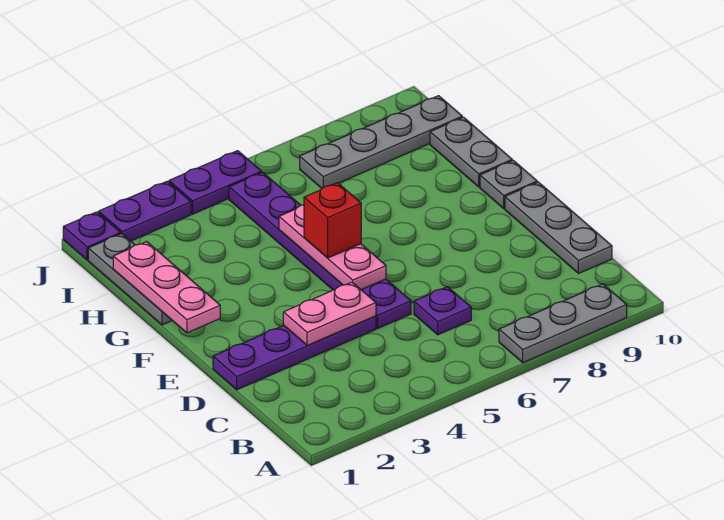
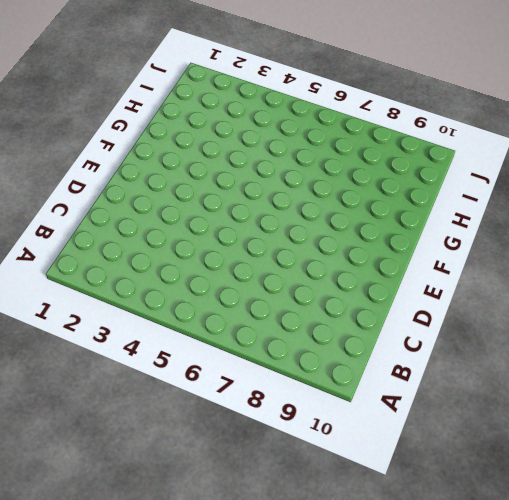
none -> grey plate A7:A9 level 1
none -> purple plate C6 level 1
none -> grey plate C10:E10 level 1

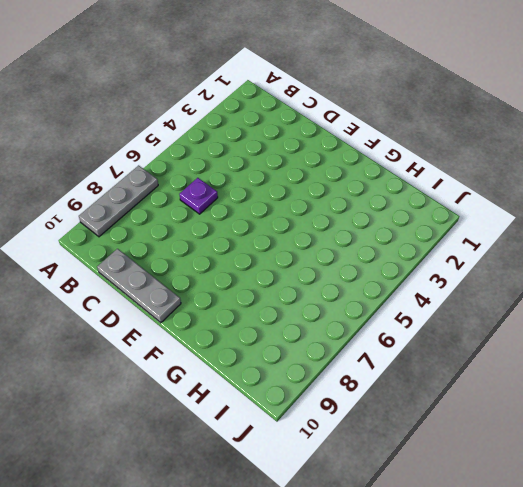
none -> purple plate D1:D4 level 1
none -> purple plate D5:I5 level 1
none -> grey plate F10 level 1

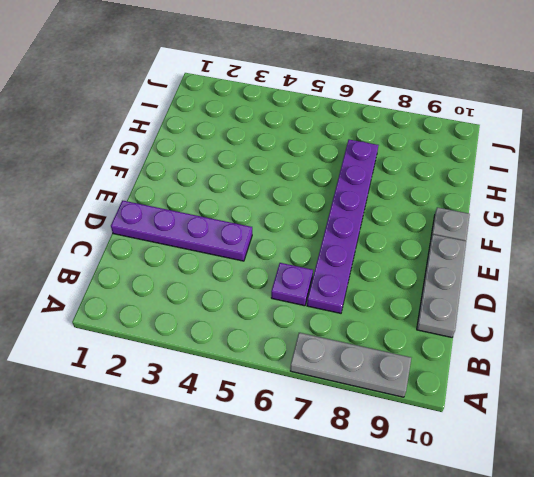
purple plate C7:H7 level 1 -> purple plate D5:I5 level 1
none -> grey plate G1:I1 level 1
none -> grey plate G10:H10 level 1
none -> grey plate I7:I10 level 1

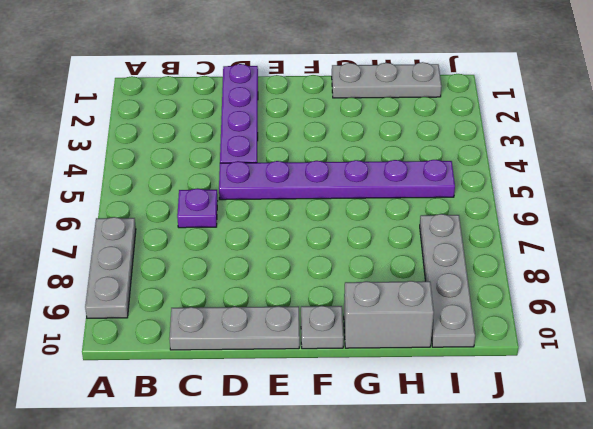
grey brick G10:H10 level 1 -> grey plate G10:H10 level 1
none -> purple plate J1 level 1
none -> purple plate J2:J3 level 1
none -> purple plate J4:J5 level 1

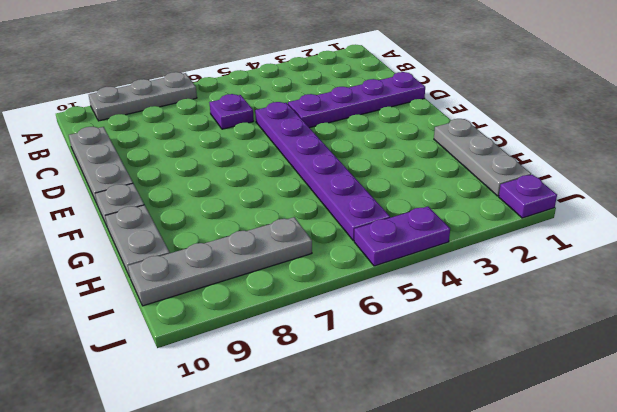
none -> purple plate J2:J3 level 1
none -> pink plate D3:D4 level 2
none -> pink plate E5:G5 level 2

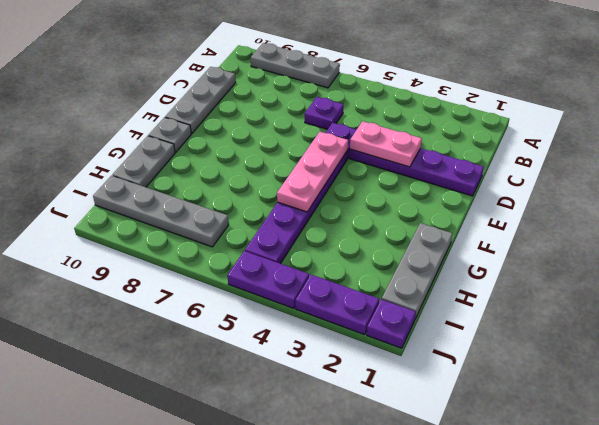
none -> pink plate F1:H1 level 2
none -> red brick F5 level 3

